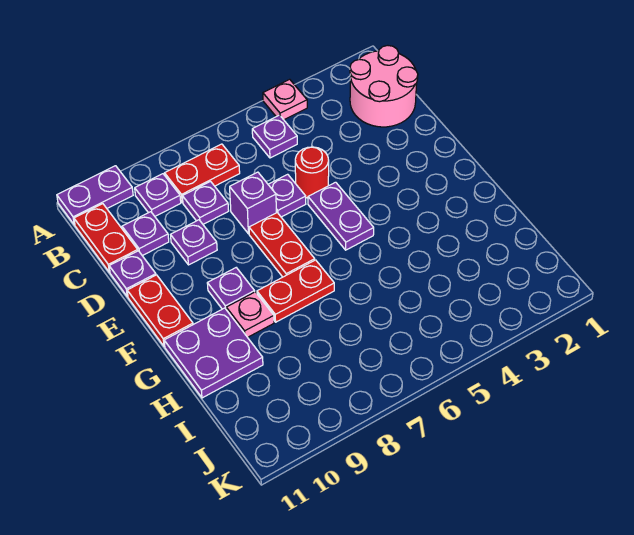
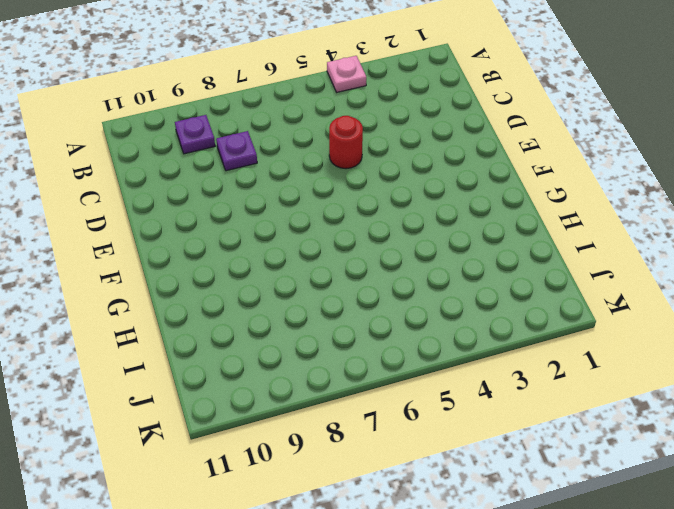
none -> purple plate A10:A11 level 1
none -> pink round brick B1:C2 level 1
none -> purple plate B5 level 1

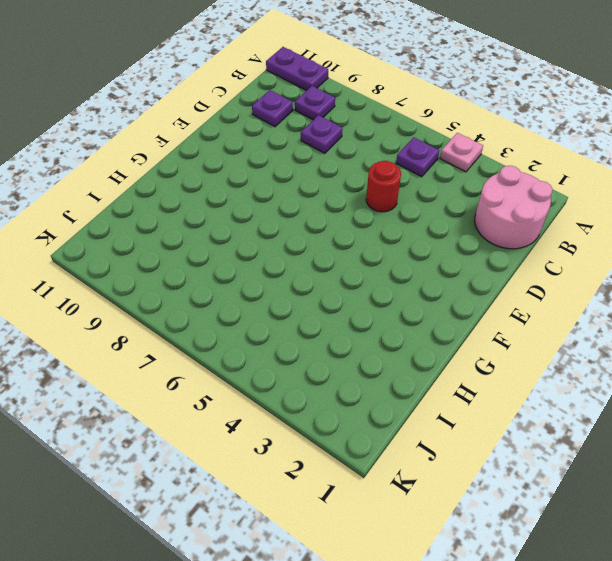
none -> red plate B7:B8 level 1
none -> red plate B11:C11 level 1
none -> purple plate D6 level 1

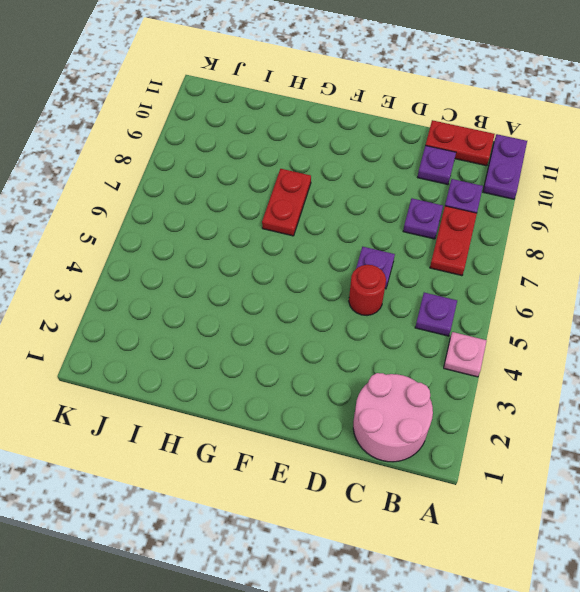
none -> purple brick D7 level 1
none -> purple plate D9 level 1
none -> purple plate D11 level 1

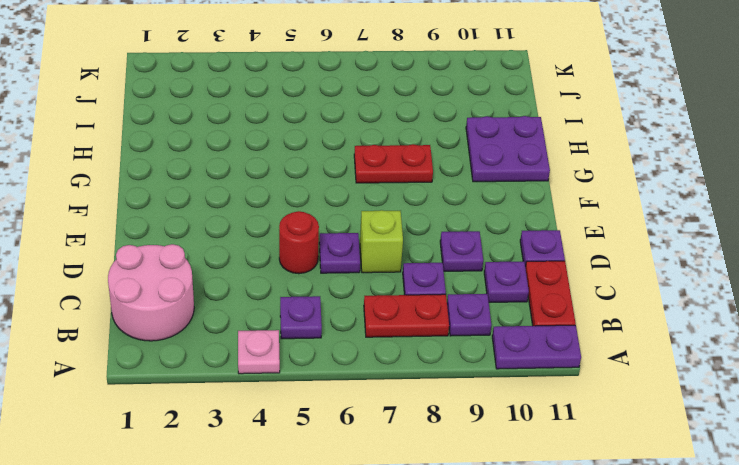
lime brick D7 level 1 -> purple brick D7 level 1
none -> purple plate E5:F5 level 1
none -> red plate E7:F7 level 1
none -> red plate E11:F11 level 1

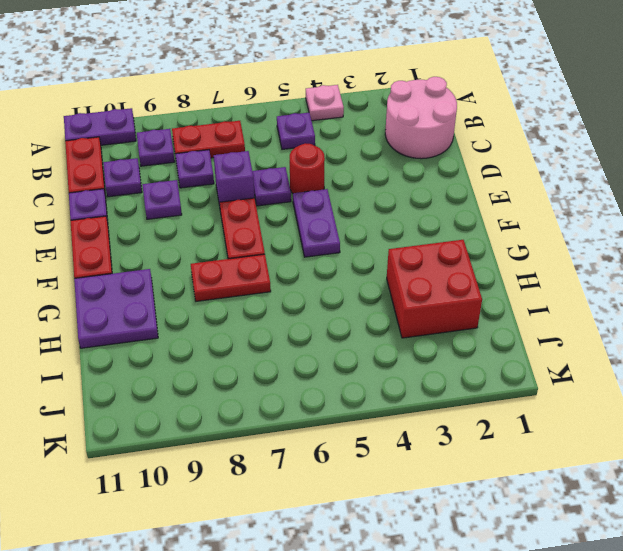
red brick H2:I3 level 1 -> none
none -> purple plate F9 level 1
none -> pink plate G9 level 1

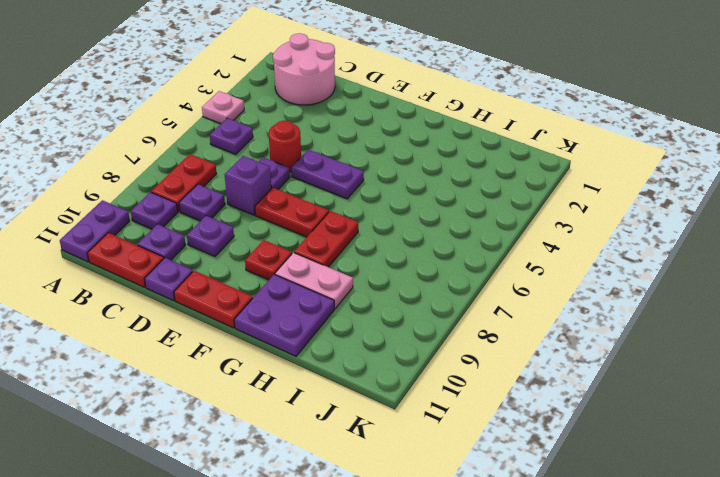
red plate F9 level 1 -> purple plate F9 level 1
pink plate G9:H9 level 1 -> pink plate G9 level 1

